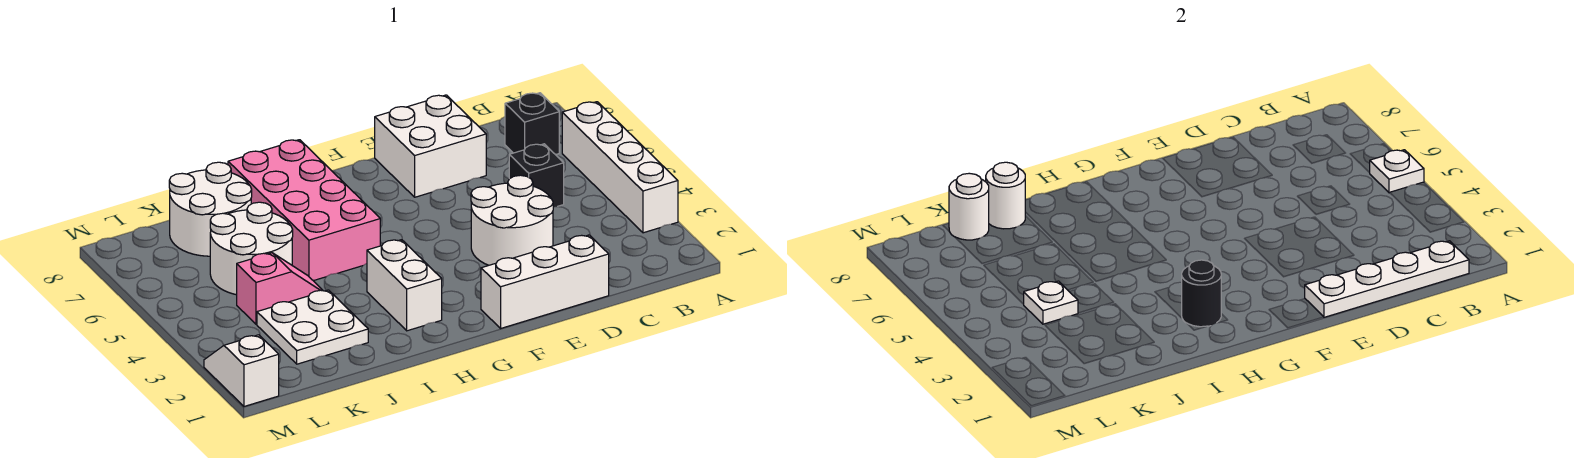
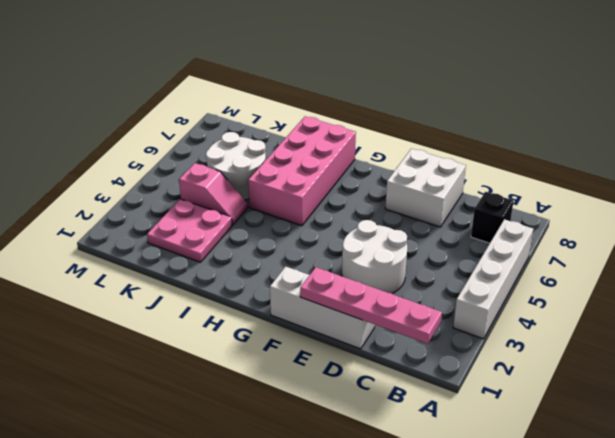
pink plate B1:E1 level 2 -> white plate B1:E1 level 2
pink plate J2:K3 level 1 -> white plate J2:K3 level 1
none -> black brick C5 level 1
none -> white brick H2:H3 level 1
none -> white round brick J7:K8 level 1

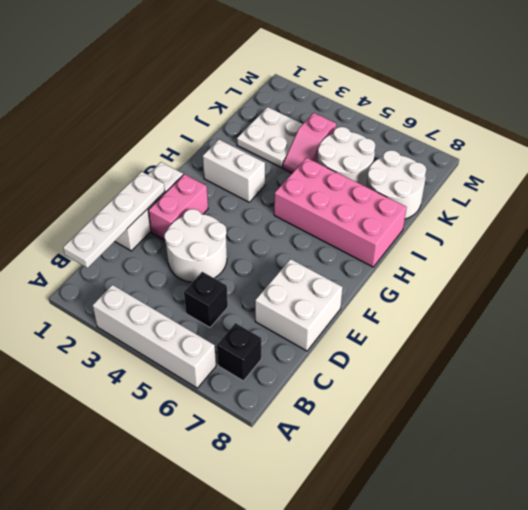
pink brick E2:F2 level 1 -> none
none -> white slope M1:M2 level 1 top 1
none -> white plate A5 level 2
none -> black round brick H2 level 2

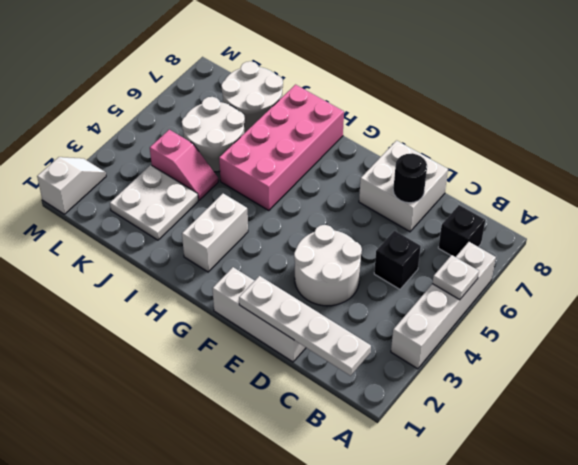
black round brick D7 level 2 -> black round brick H2 level 2
none -> white round brick J8 level 2
none -> white plate K4 level 2
none -> white round brick K8 level 2

